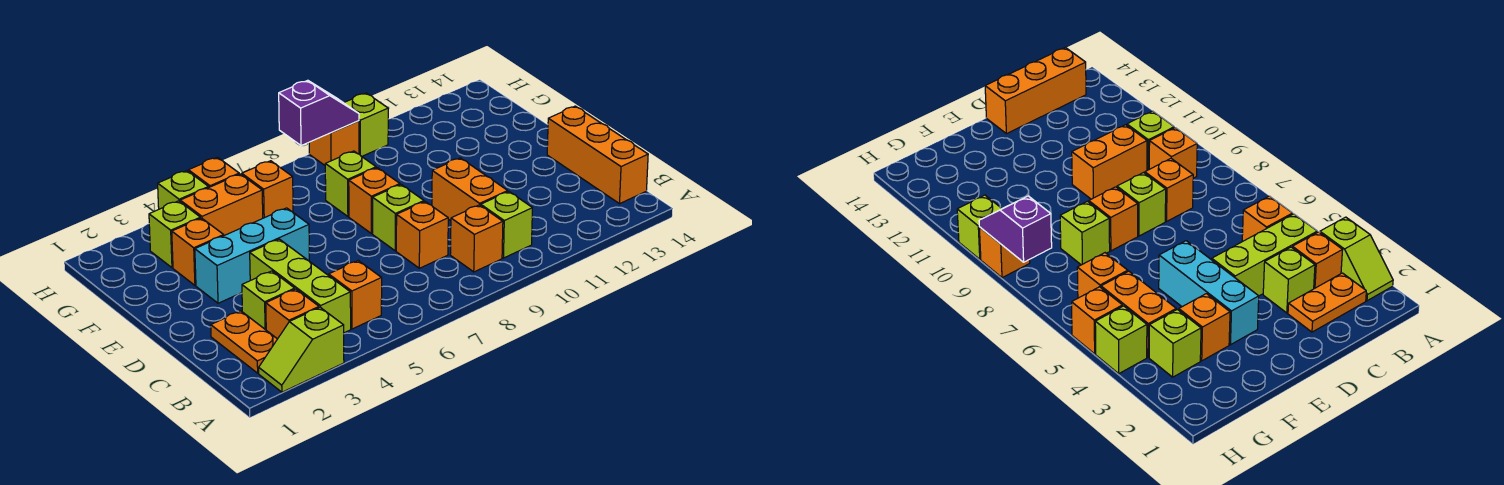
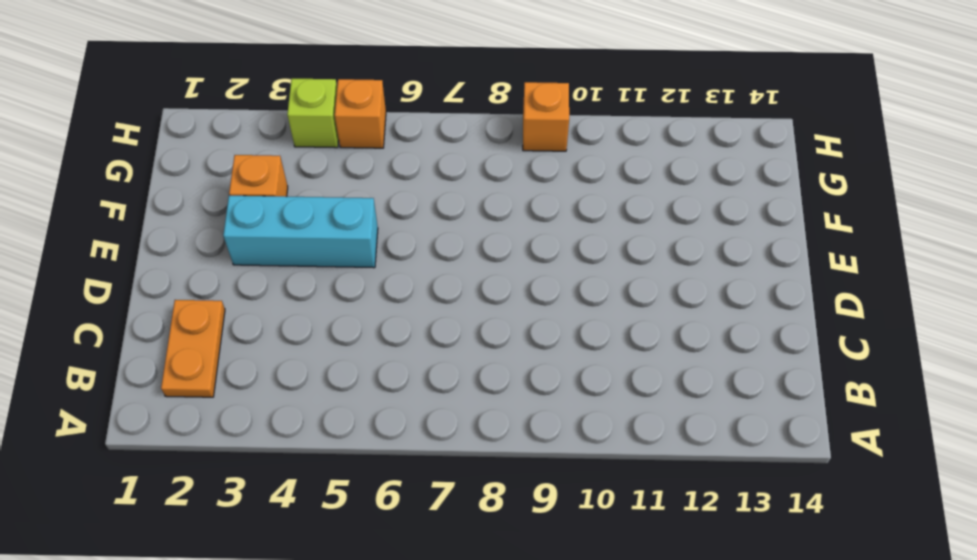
none -> lime slope A2:A3 level 1 top 3
none -> orange brick B3 level 1
none -> lime brick B4:D4 level 1

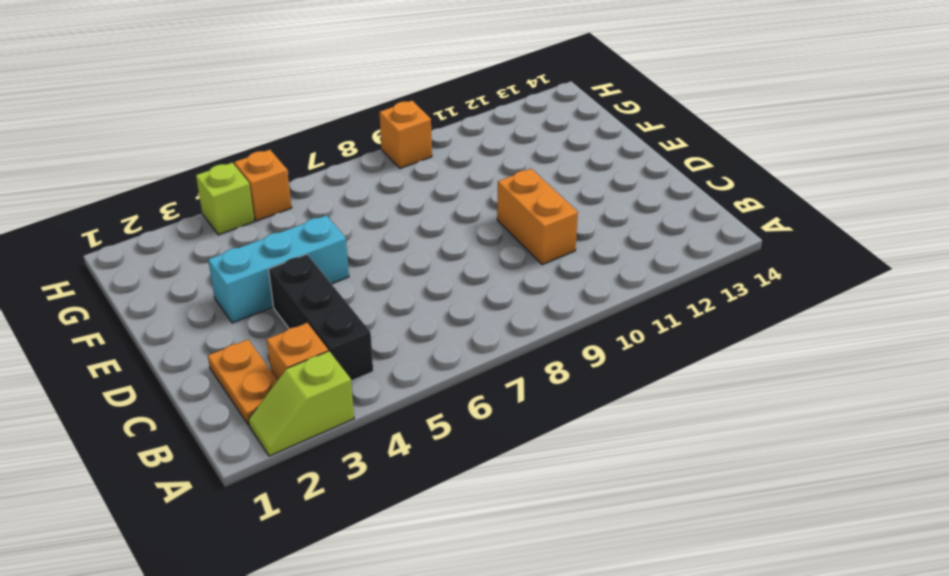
black brick B4:D4 level 1 -> lime brick B4:D4 level 1
none -> orange brick B5 level 1
none -> orange brick B9 level 1
none -> lime brick B10 level 1

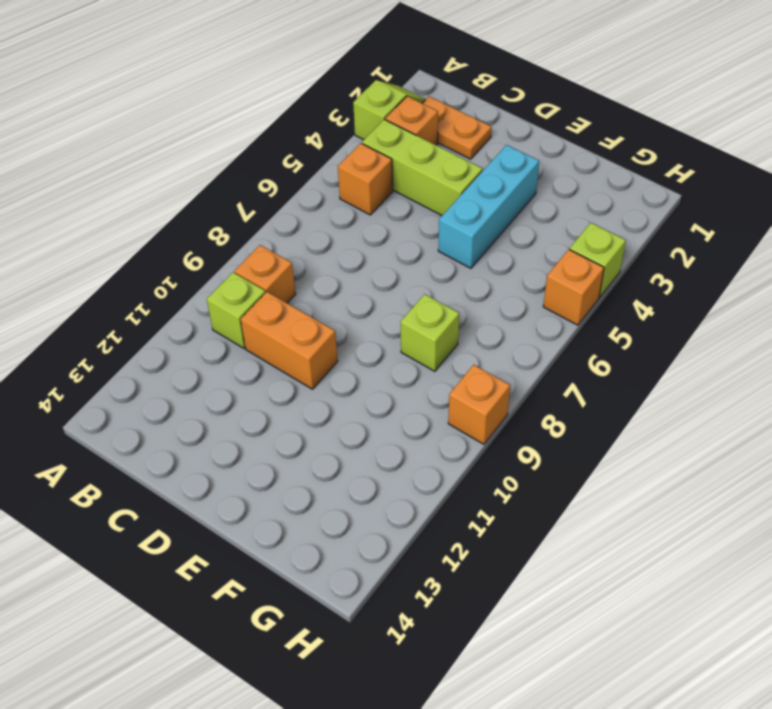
none -> orange brick B14:D14 level 1
none -> lime brick C3 level 1
none -> orange brick C8 level 1

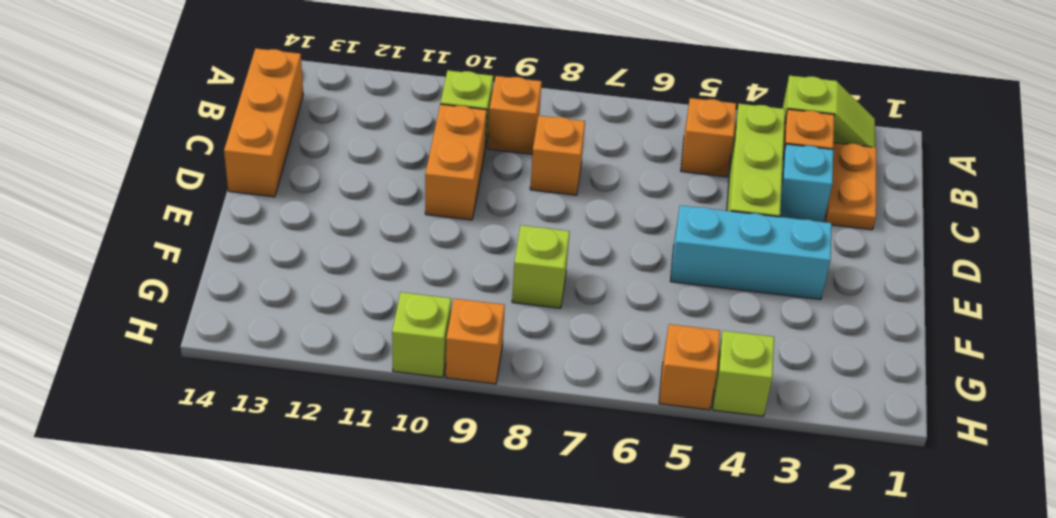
cyan brick C3 level 1 -> lime brick C3 level 1
none -> lime brick D8 level 1
none -> orange brick E8 level 1
none -> orange brick F3 level 1

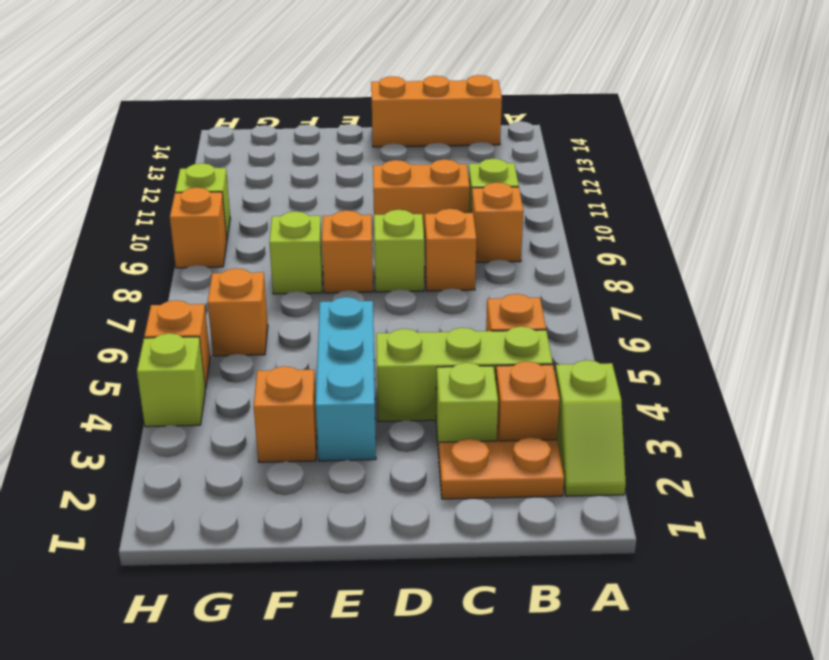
none -> lime brick G3 level 1
none -> orange brick G4:G5 level 1
none -> purple slope H8:H9 level 2 top 8

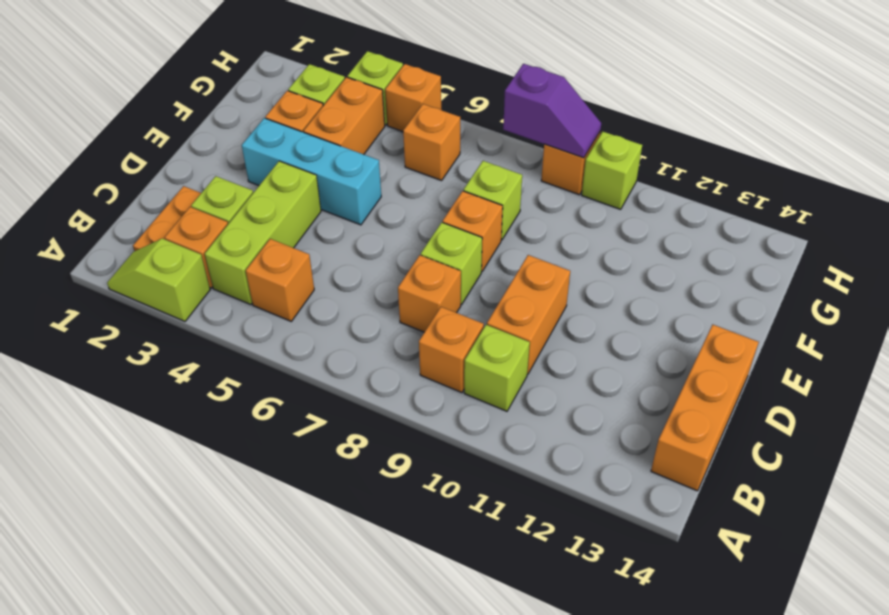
orange brick F4:G4 level 1 -> orange brick G4:G5 level 1

